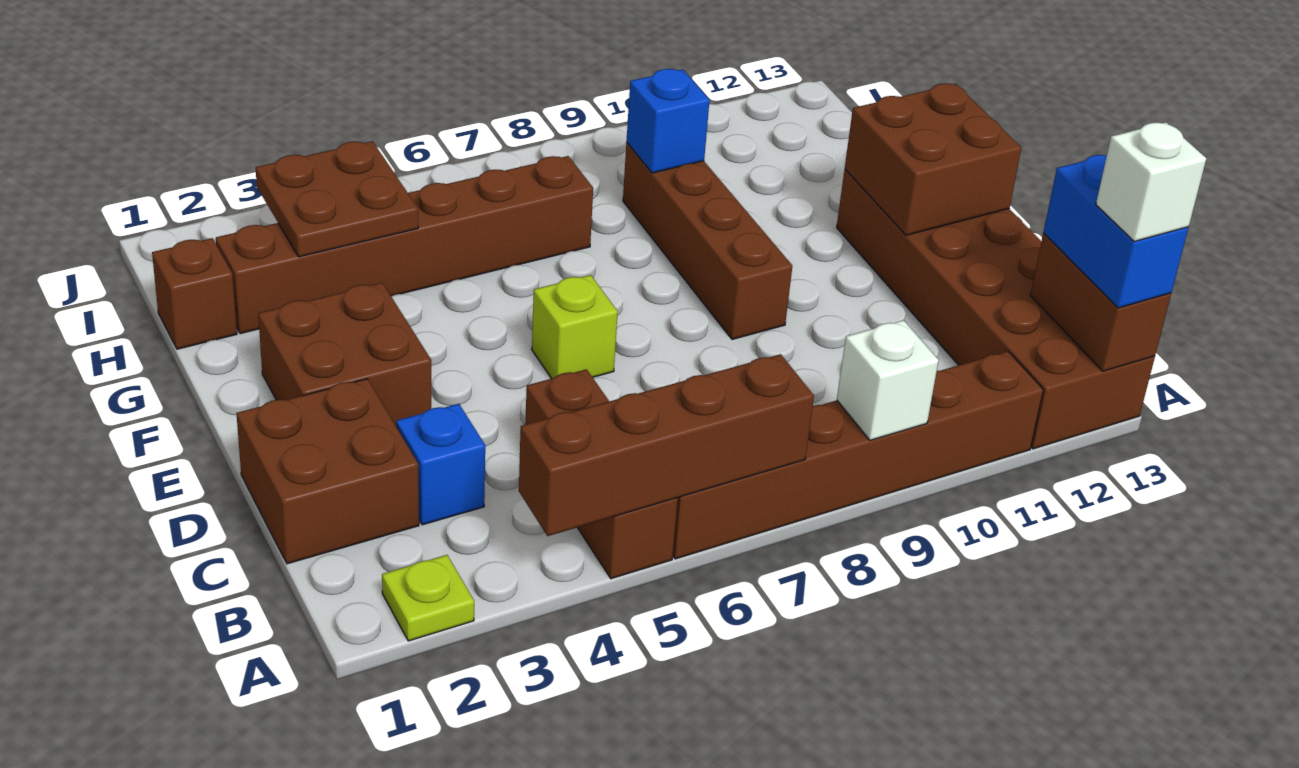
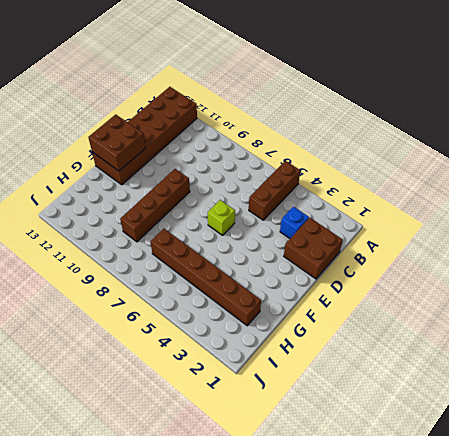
none -> lime plate A2 level 1
none -> brown brick A6:A11 level 1
none -> brown brick E2:F3 level 1

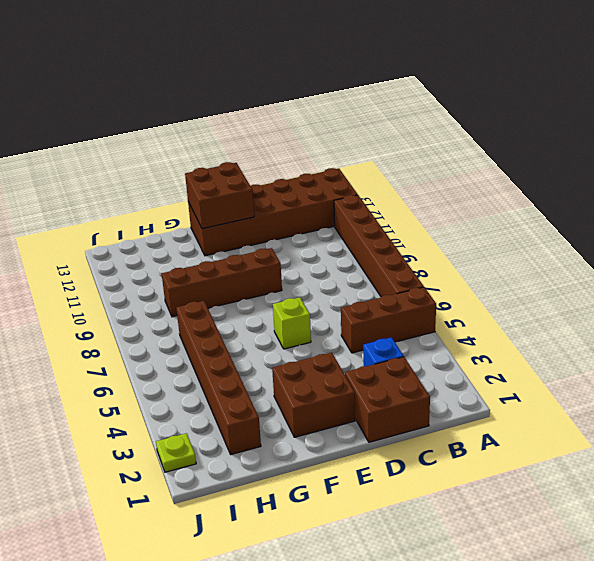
lime plate J2 level 1 -> lime plate A2 level 1
none -> brown brick H1 level 1
none -> brown brick A4:A7 level 2
none -> white brick A9 level 2

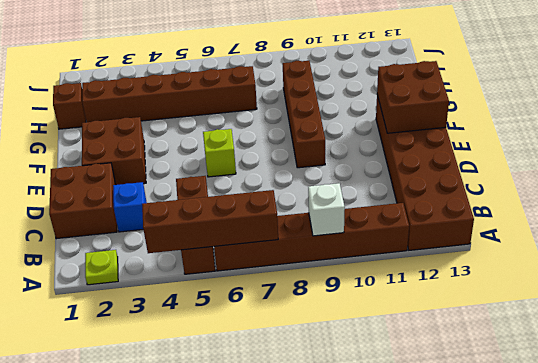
none -> brown brick A13:B13 level 2
none -> brown plate H3:I4 level 2
none -> blue brick H9 level 2

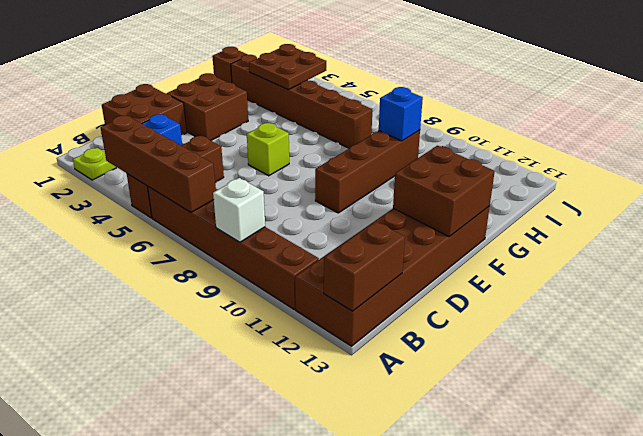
none -> blue brick A13:B13 level 3
none -> white brick A13 level 4

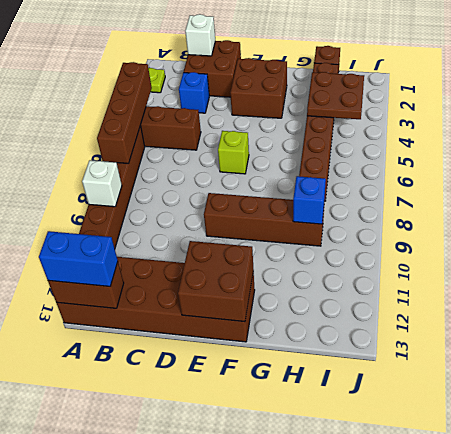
white brick C1 level 2 -> white brick A13 level 4

